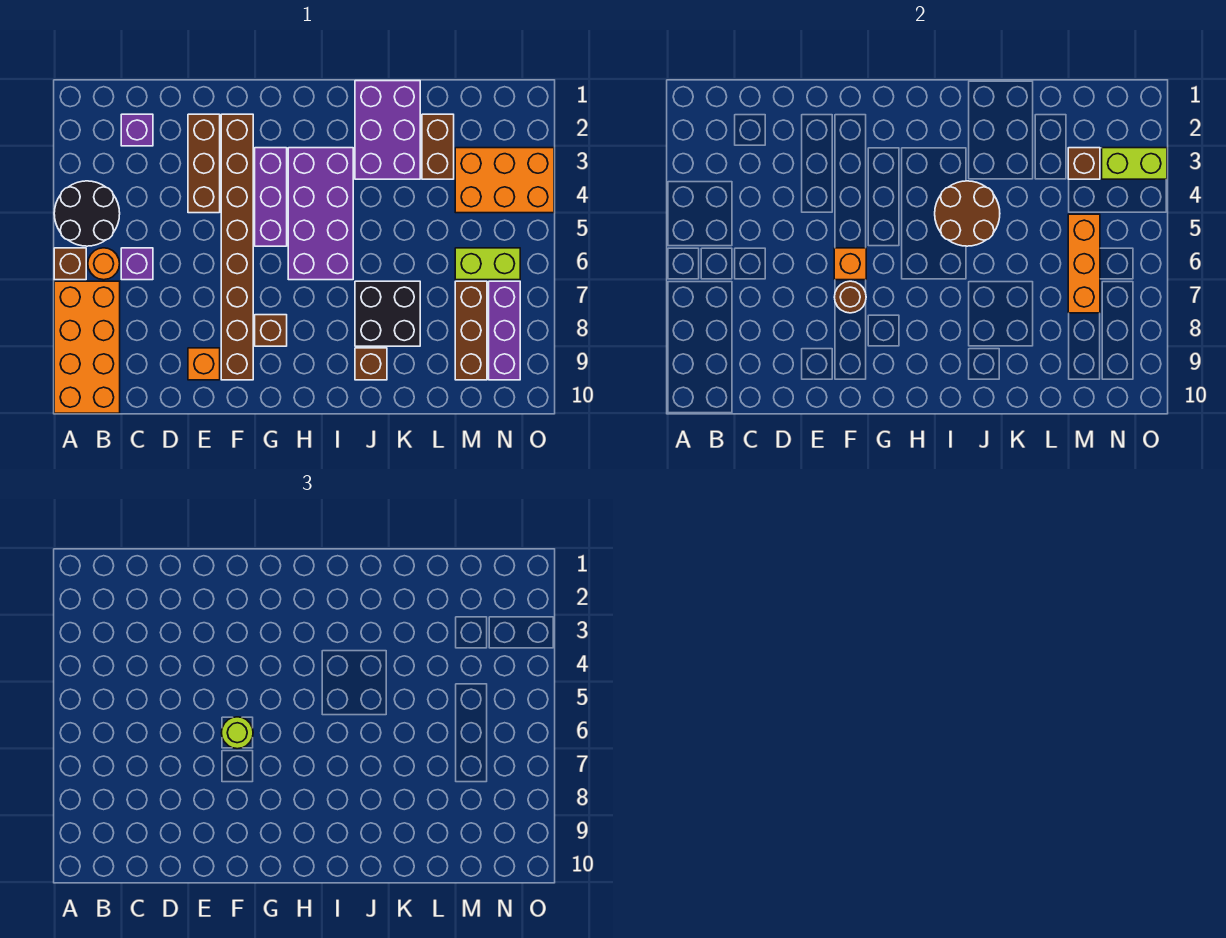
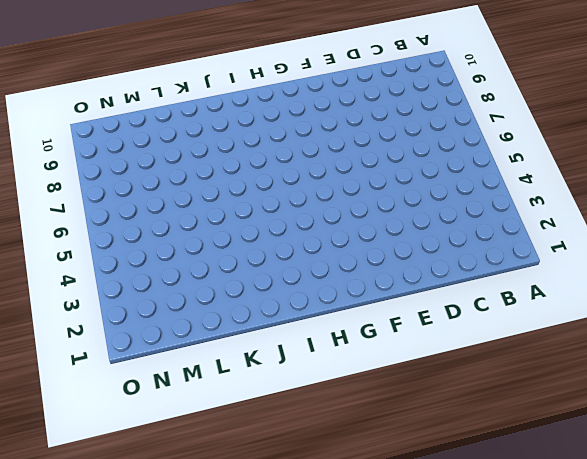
none -> black round brick A4:B5 level 1
none -> brown brick A6 level 1
none -> orange brick A7:B10 level 1

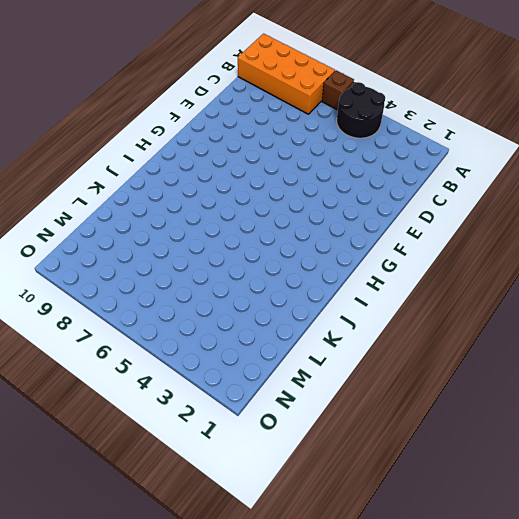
none -> orange round brick B6 level 1
none -> purple brick C2 level 1
none -> purple brick C6 level 1

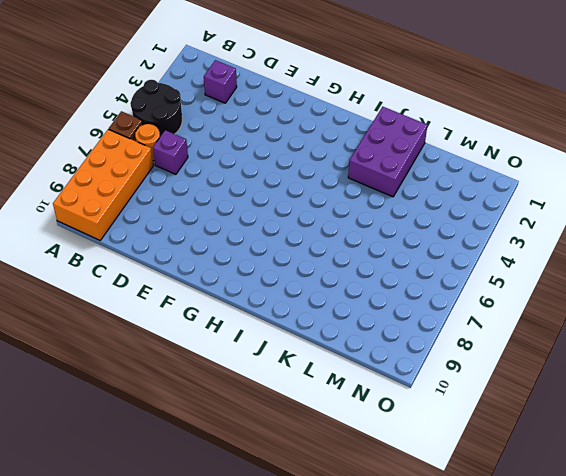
none -> brown brick E2:E4 level 1
none -> orange brick E9 level 1
none -> brown brick F2:F9 level 1

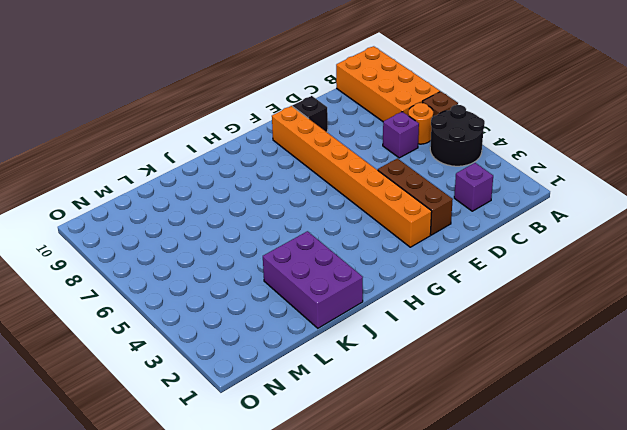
black brick E9 level 1 -> orange brick E9 level 1
orange brick F2:F9 level 1 -> brown brick F2:F9 level 1
none -> purple brick G3:G5 level 1
none -> brown brick G8 level 1
none -> purple brick H3:I6 level 1

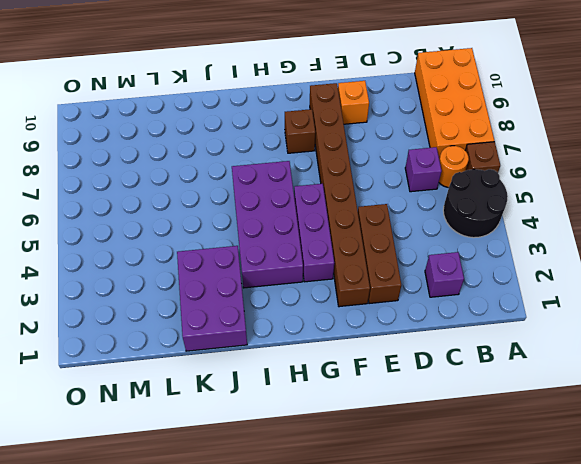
none -> black brick J7:K8 level 1
none -> brown brick J9 level 1
none -> brown brick L2:L3 level 1

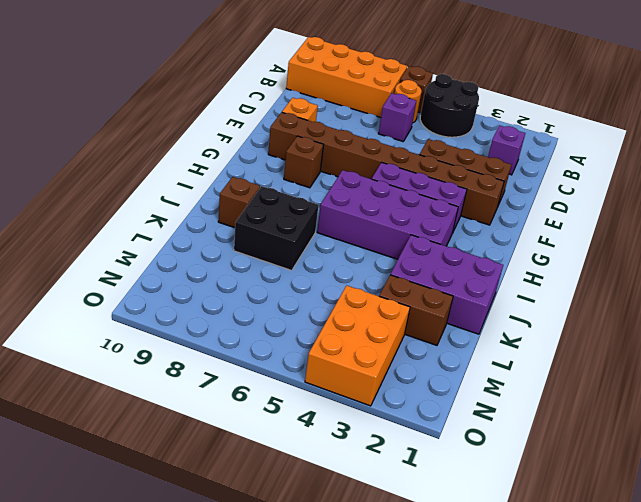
none -> lime brick M6:N6 level 1
none -> brown brick M7:M9 level 1
none -> purple brick N7:N9 level 1

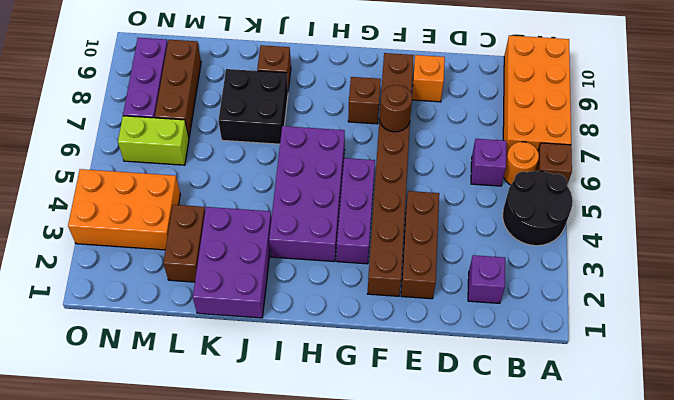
none -> orange brick F6 level 2
none -> brown round brick I4:J5 level 2
none -> brown brick M3 level 2

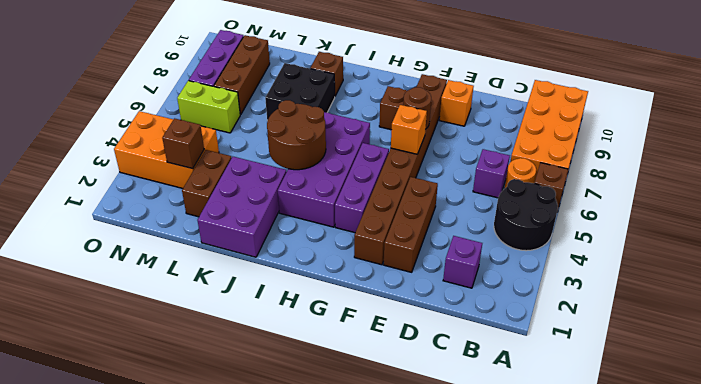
none -> orange brick M5:M7 level 2
none -> lime brick N3:O3 level 2
none -> lime round brick F6 level 3

